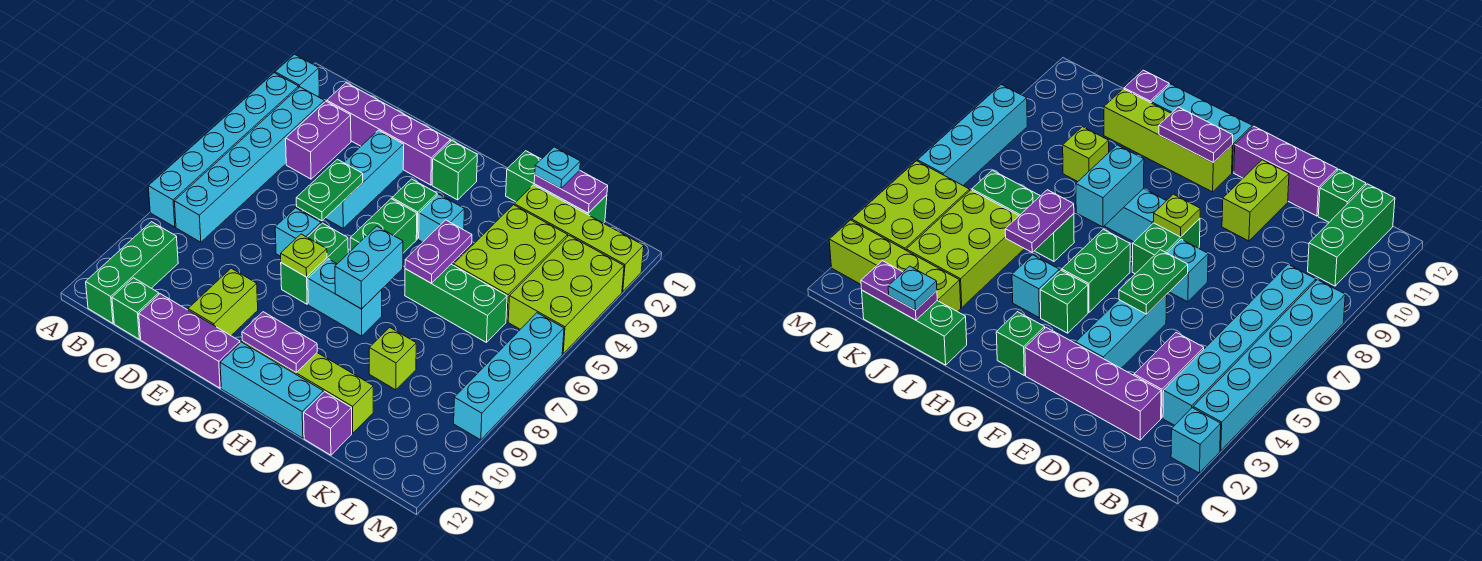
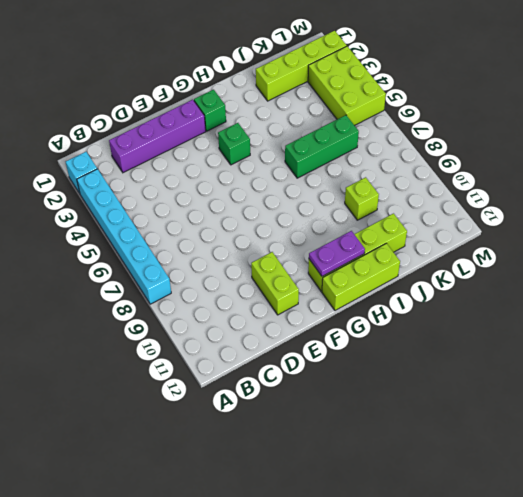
lime brick G12:I12 level 1 -> cyan brick G12:I12 level 1
none -> cyan brick B3:B8 level 1
none -> green brick B10:B12 level 1
none -> purple brick C3:C4 level 1
none -> green brick C12 level 1

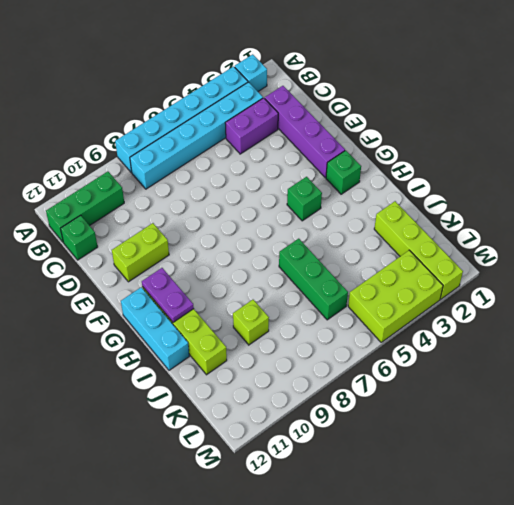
none -> purple brick D12:F12 level 1
none -> cyan brick E3:E5 level 1
none -> cyan brick E7 level 1
none -> green brick F7:F8 level 1

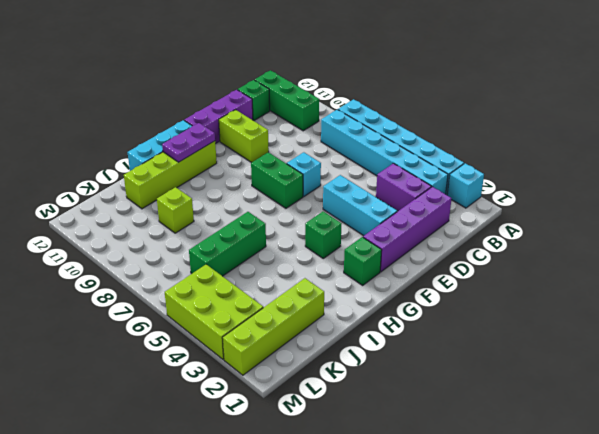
none -> green brick G5:G6 level 1
none -> cyan brick G8:H8 level 1
none -> cyan brick H4 level 1
none -> green brick I1:K1 level 1

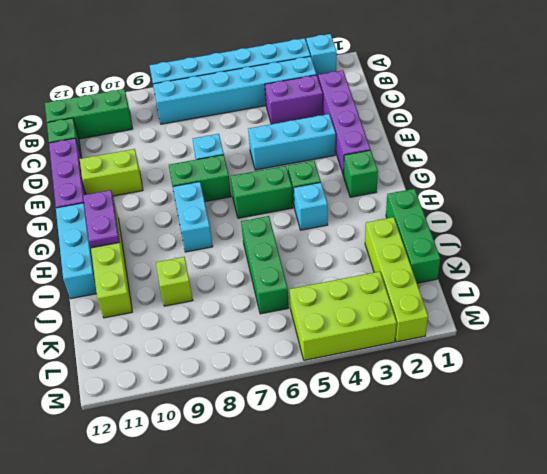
none -> lime brick J3:K5 level 1
none -> purple brick J12 level 1
none -> cyan brick M6:M9 level 1
none -> green plate E5:E6 level 2

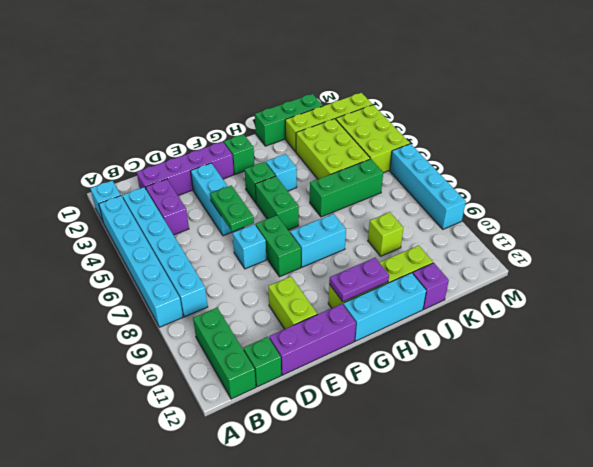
none -> lime plate F8 level 2
none -> cyan brick H7:H8 level 2
none -> purple plate I5:I6 level 2
none -> purple plate J1:K1 level 2

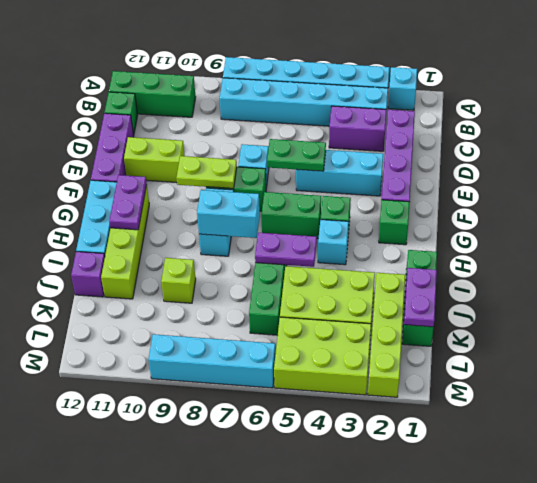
lime plate F8:F9 level 2 -> lime plate F8 level 2
none -> cyan plate J1 level 3

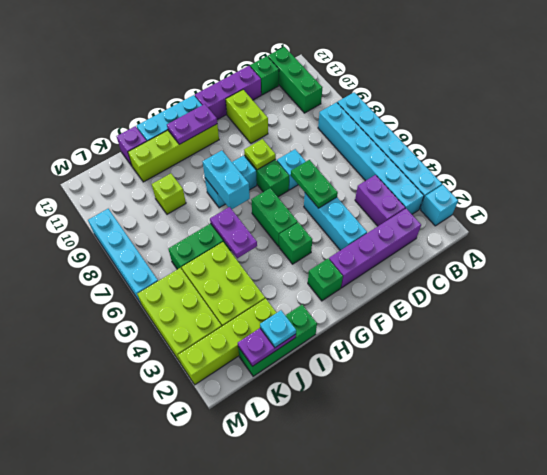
none -> cyan brick H4 level 1

